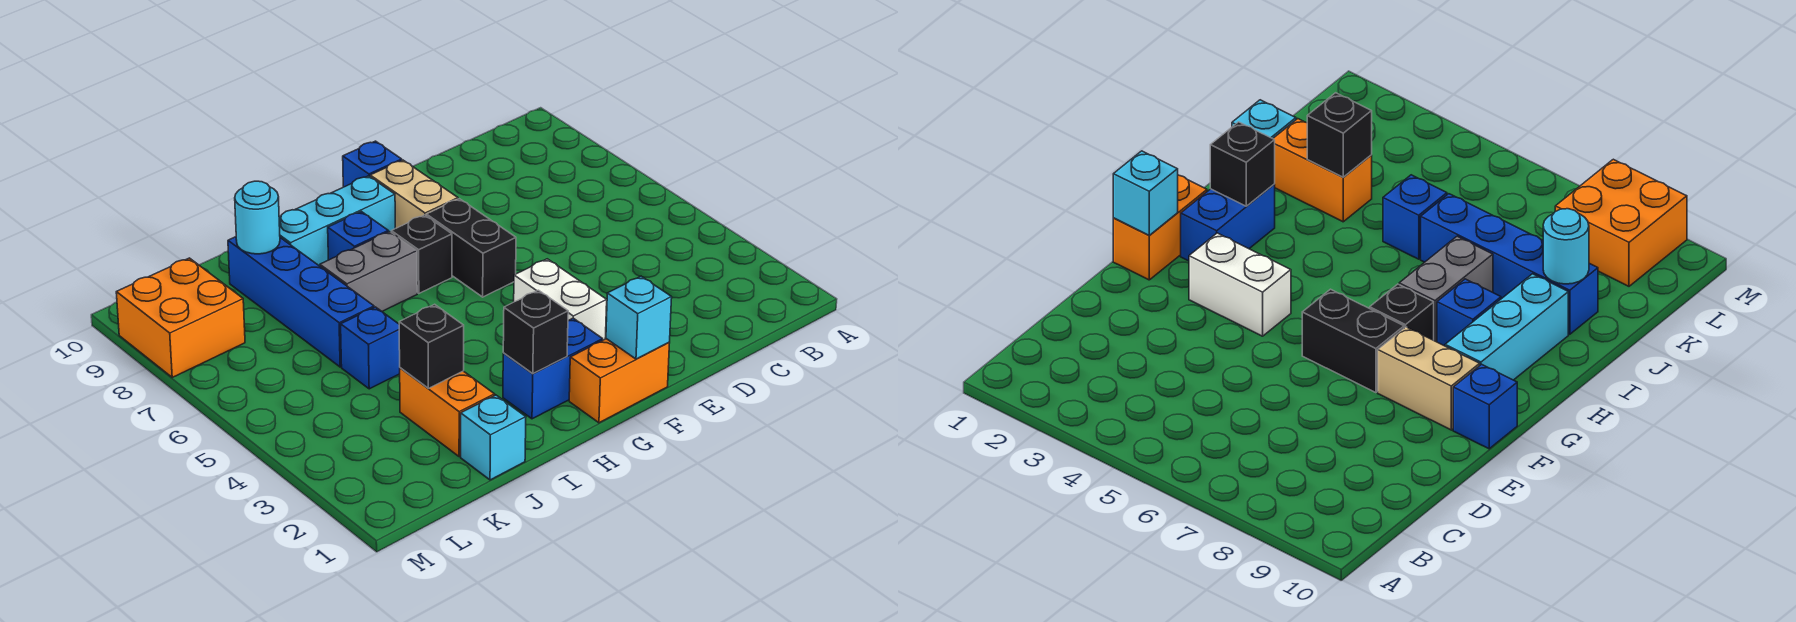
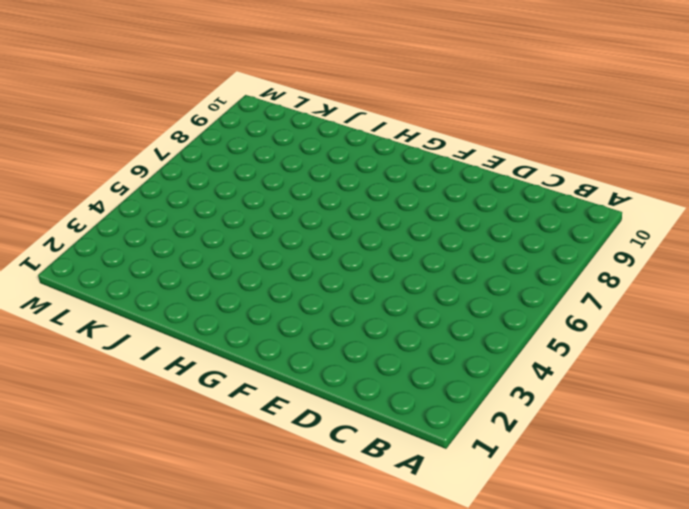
none -> orange brick F1:G1 level 1
none -> white brick F3:F4 level 1
none -> black brick F6:F7 level 1

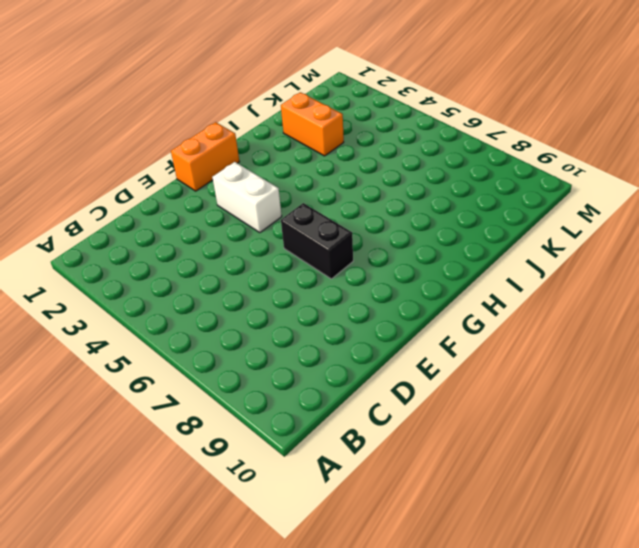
none -> tan brick F8:F9 level 1
none -> blue brick F10 level 1
none -> blue brick G2:H2 level 1

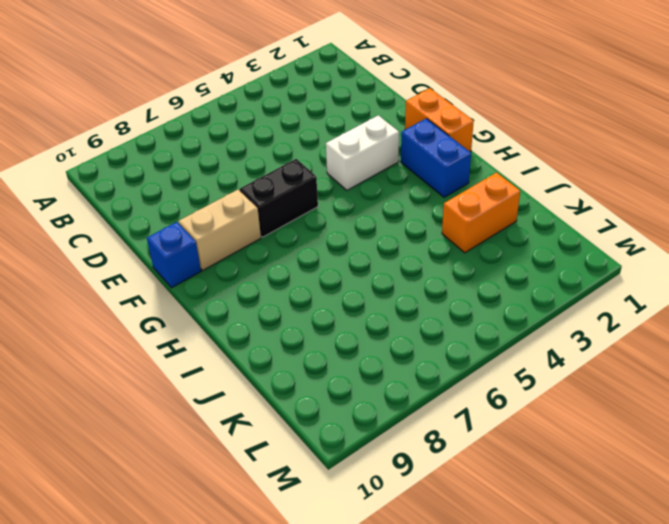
none -> black brick G7 level 1
none -> cyan brick G9:I9 level 1
none -> grey brick H7:I7 level 1

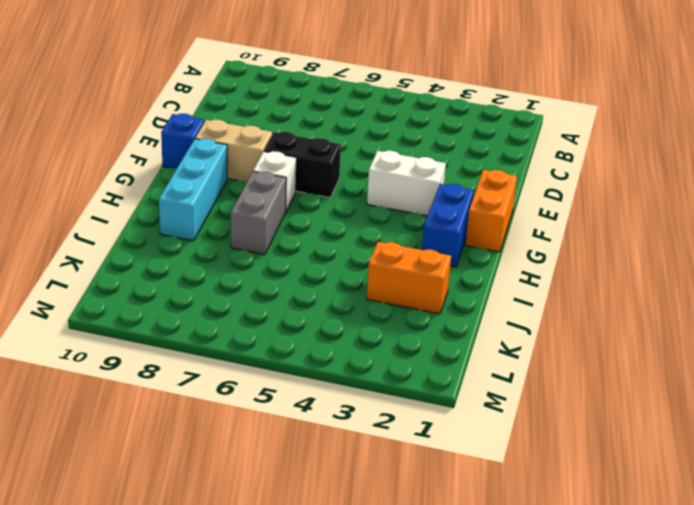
white brick G7 level 1 -> black brick G7 level 1
none -> blue brick H8 level 1
none -> cyan brick J1 level 1
none -> blue brick J5 level 1

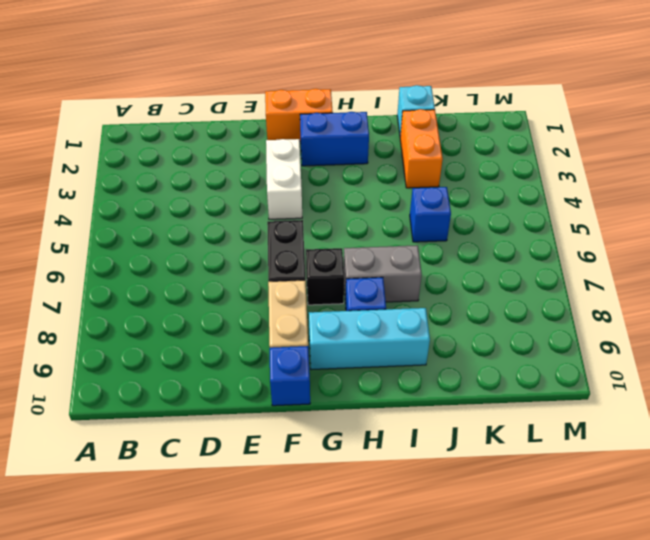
none -> blue brick J6:J9 level 1
none -> orange brick L8:M9 level 1
none -> cyan brick F1 level 2

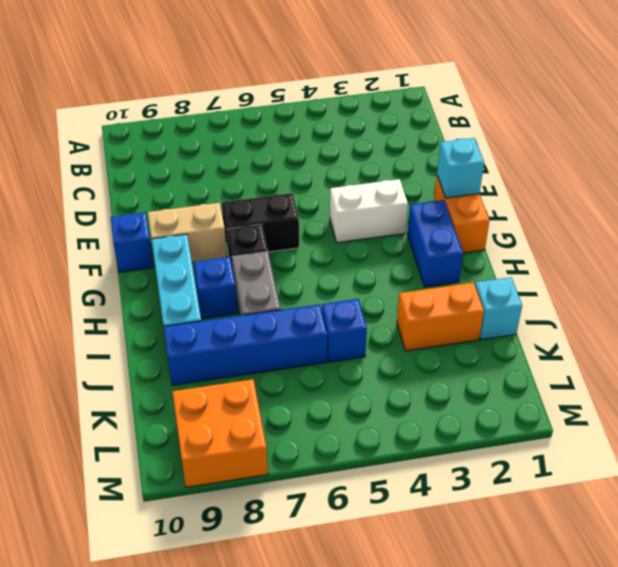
none -> black brick H2 level 2
none -> black brick J3 level 2
none -> cyan round brick J9 level 2

